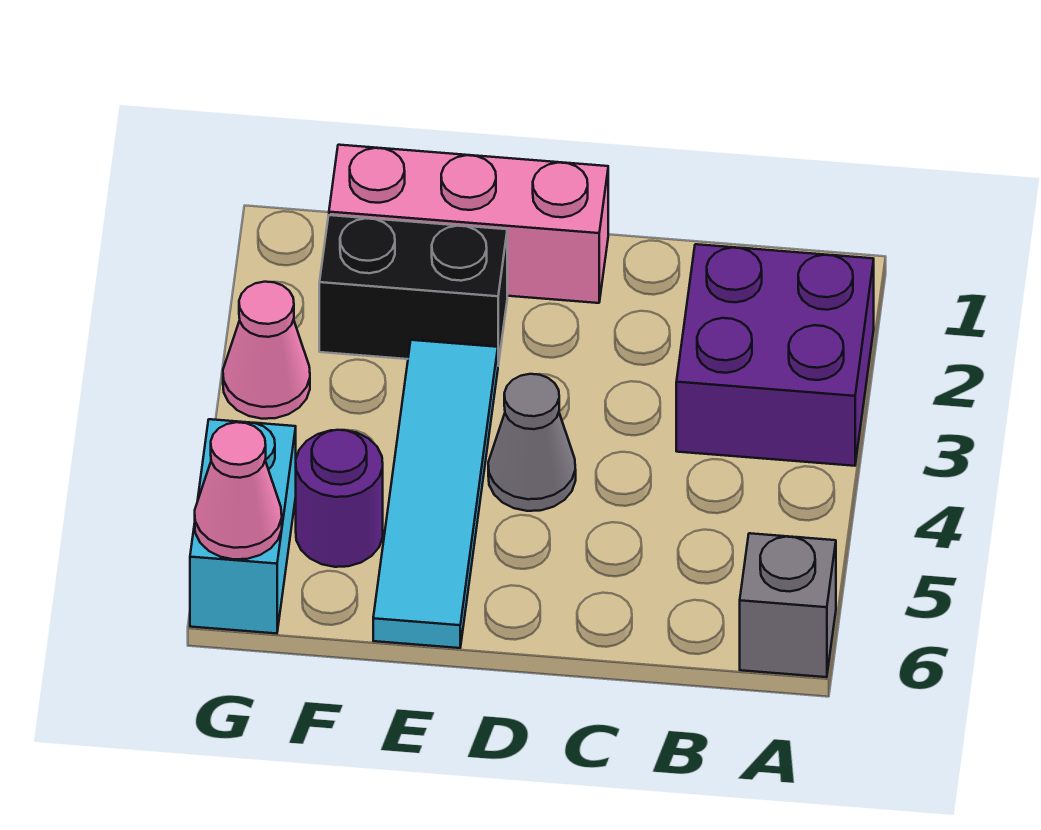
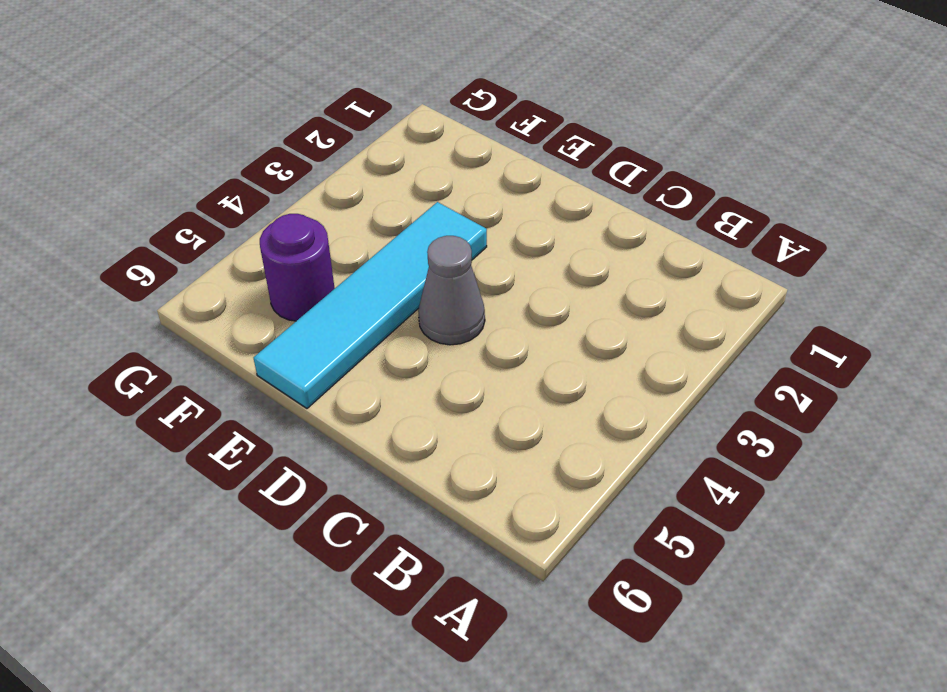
none -> purple brick A2:B3 level 1
none -> grey brick A6 level 1

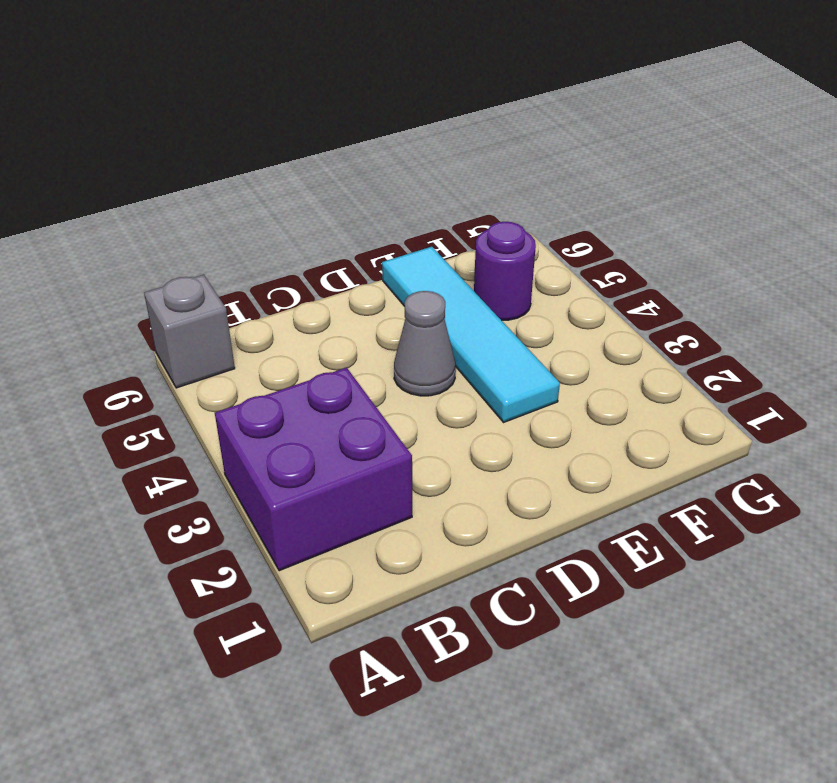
none -> pink brick D1:F1 level 1
none -> black brick E2:F2 level 1

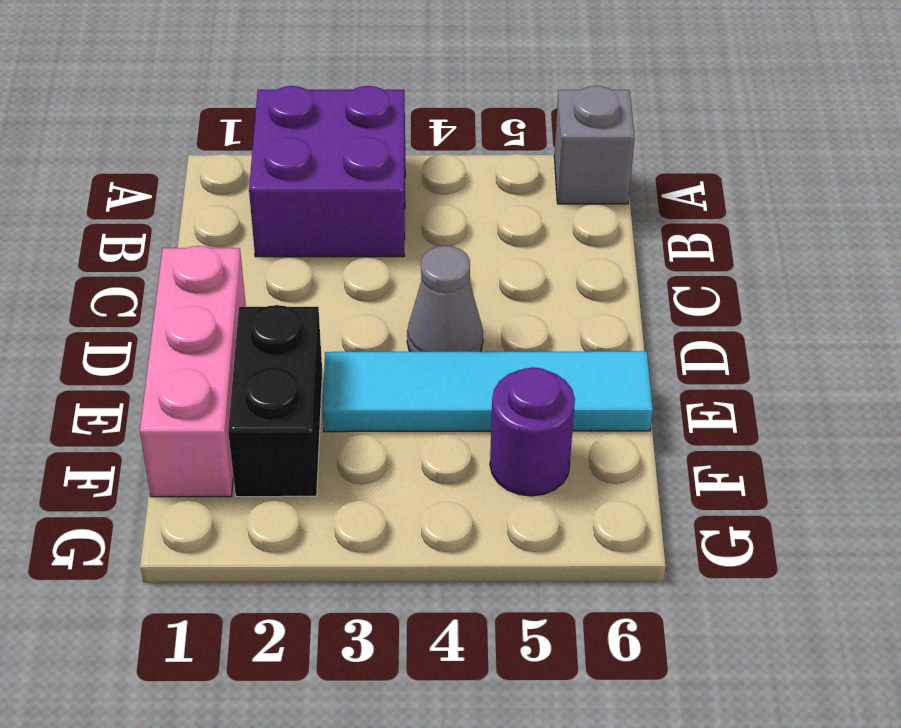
none -> pink cone G3 level 1
none -> cyan brick G5:G6 level 1

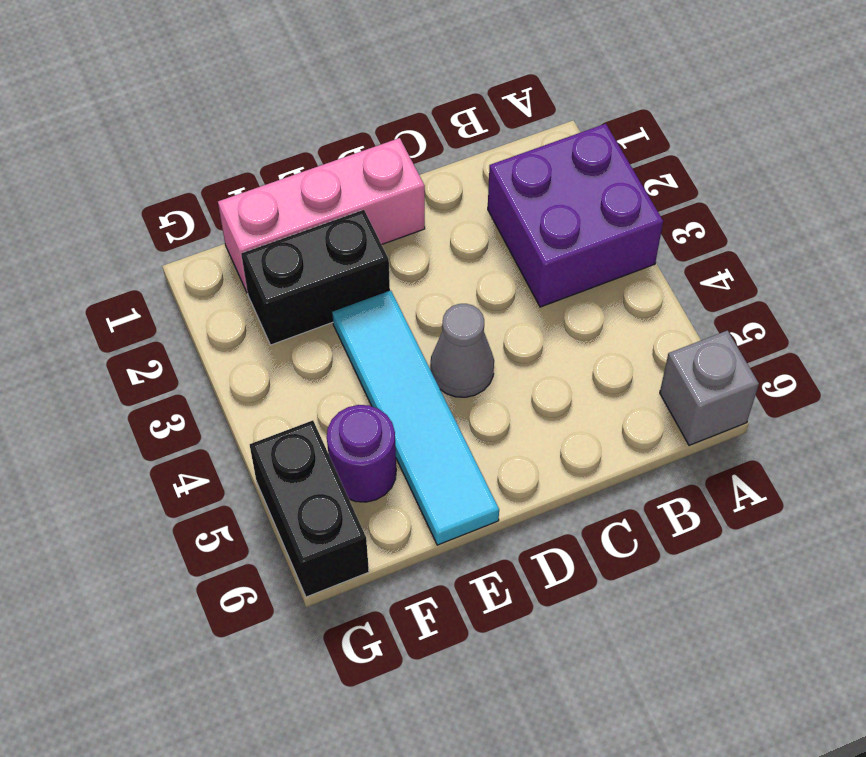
black brick G5:G6 level 1 -> cyan brick G5:G6 level 1
none -> pink cone G3 level 1
none -> pink cone G6 level 2

